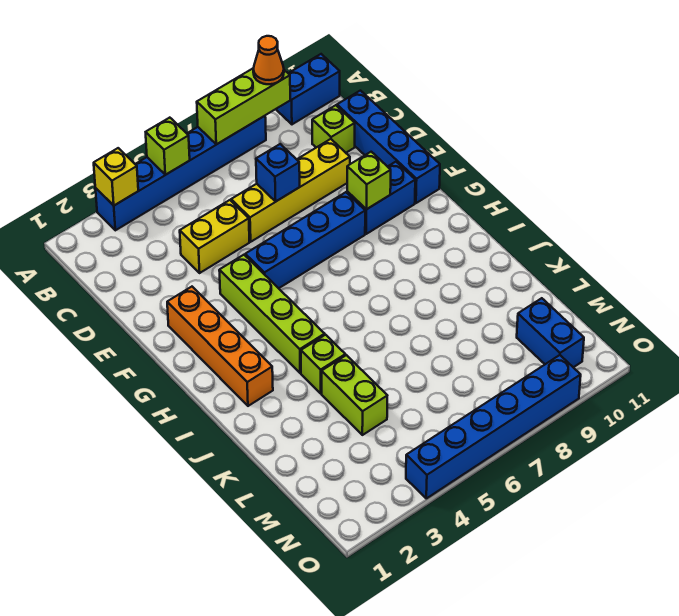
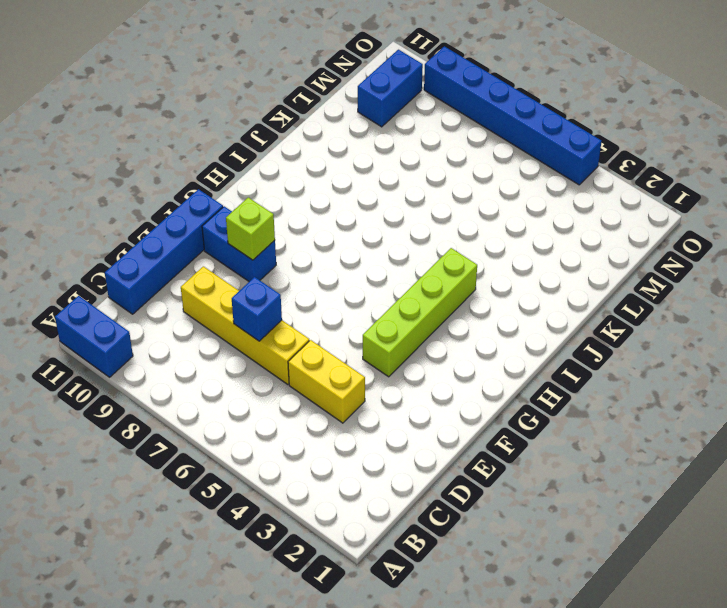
none -> blue brick A3:A8 level 1
none -> lime brick C10 level 1
none -> orange brick F2:I2 level 1

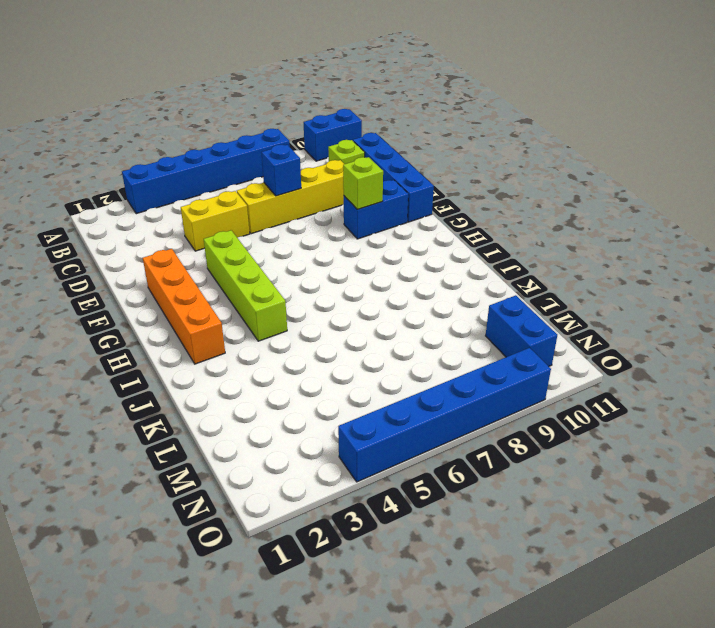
none -> blue brick F5:F8 level 1
none -> lime brick J4 level 1
none -> lime brick K4:L4 level 1

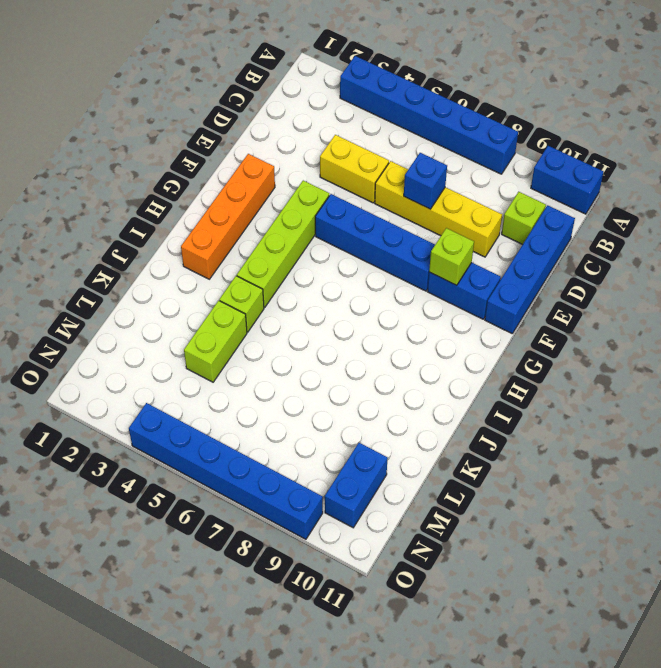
none -> yellow brick A3 level 2
none -> lime brick A5 level 2
none -> lime brick A7:A9 level 2

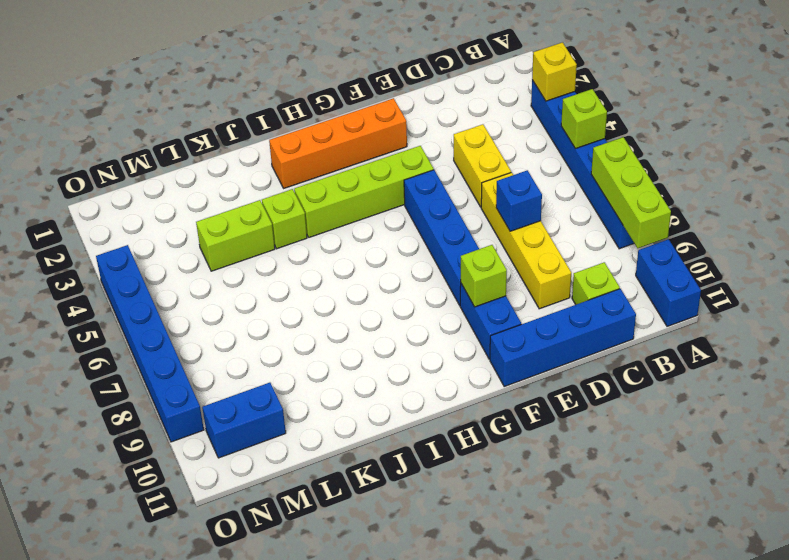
none -> orange cone A9 level 3

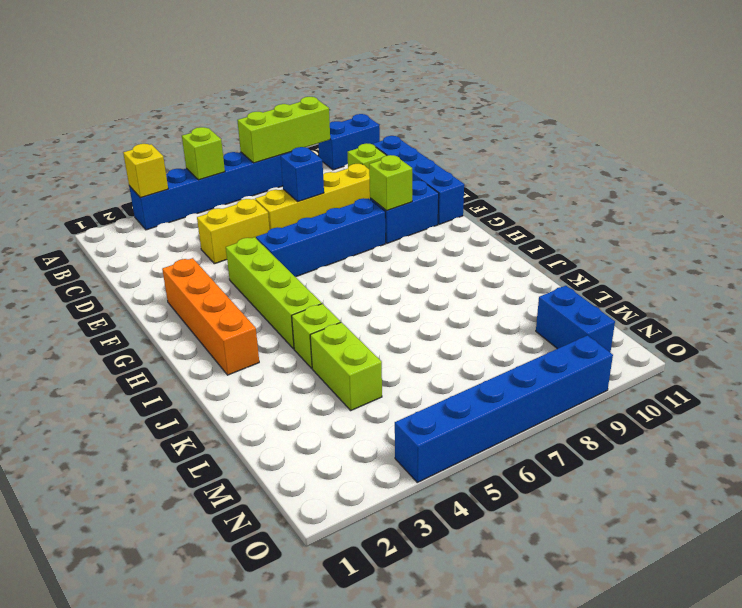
none -> orange cone A9 level 3

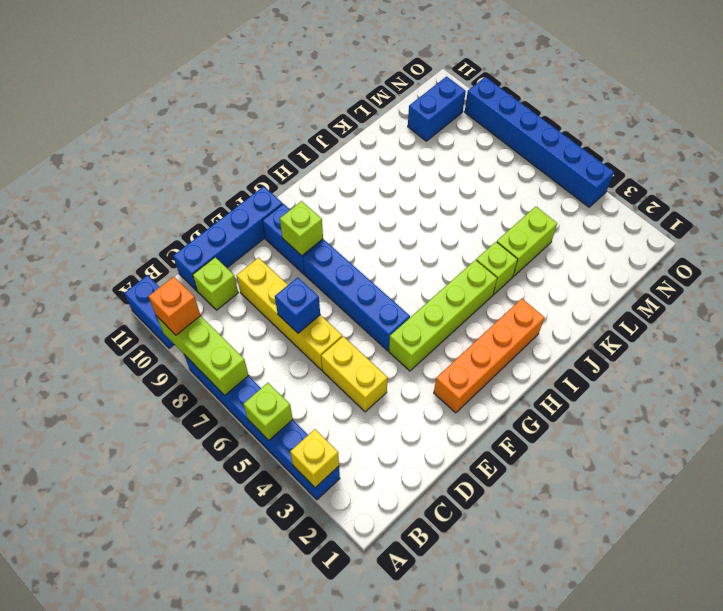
orange brick A9 level 3 -> orange cone A9 level 3

